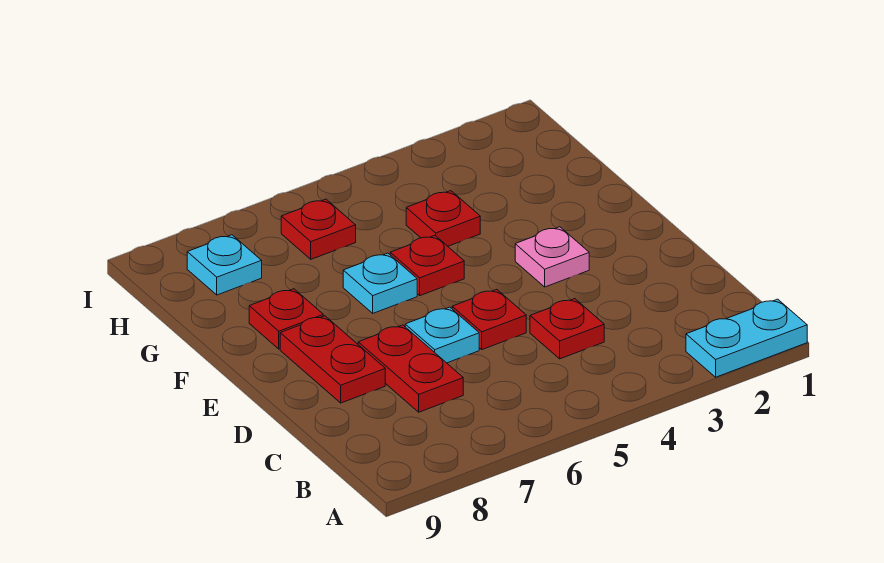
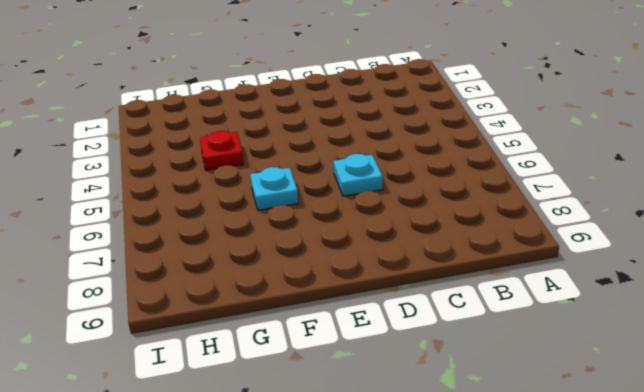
none -> cyan plate A1:A2 level 1
none -> red plate C4 level 1
none -> red plate C7:D7 level 1

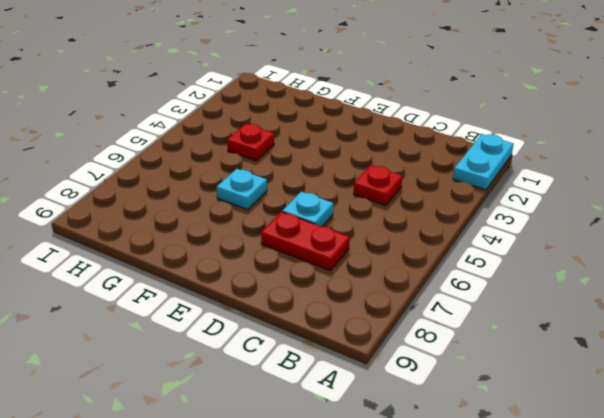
none -> red plate D5 level 1
none -> red plate D8:E8 level 1
none -> pink plate E3 level 1

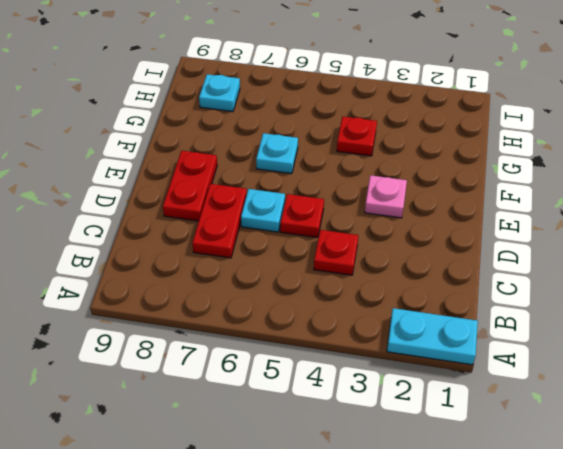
none -> red plate F5 level 1
none -> red plate F8 level 1
none -> red plate H6 level 1

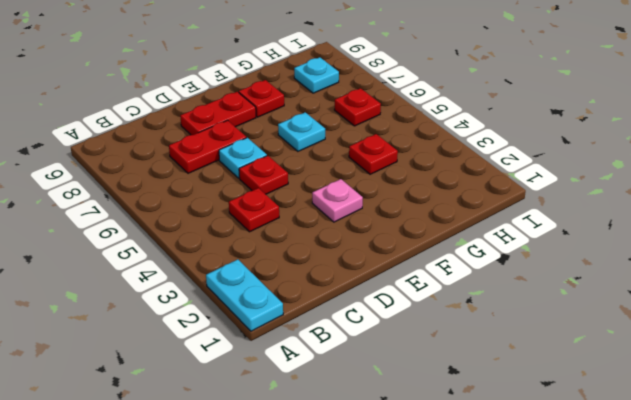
none -> red plate F5 level 1

